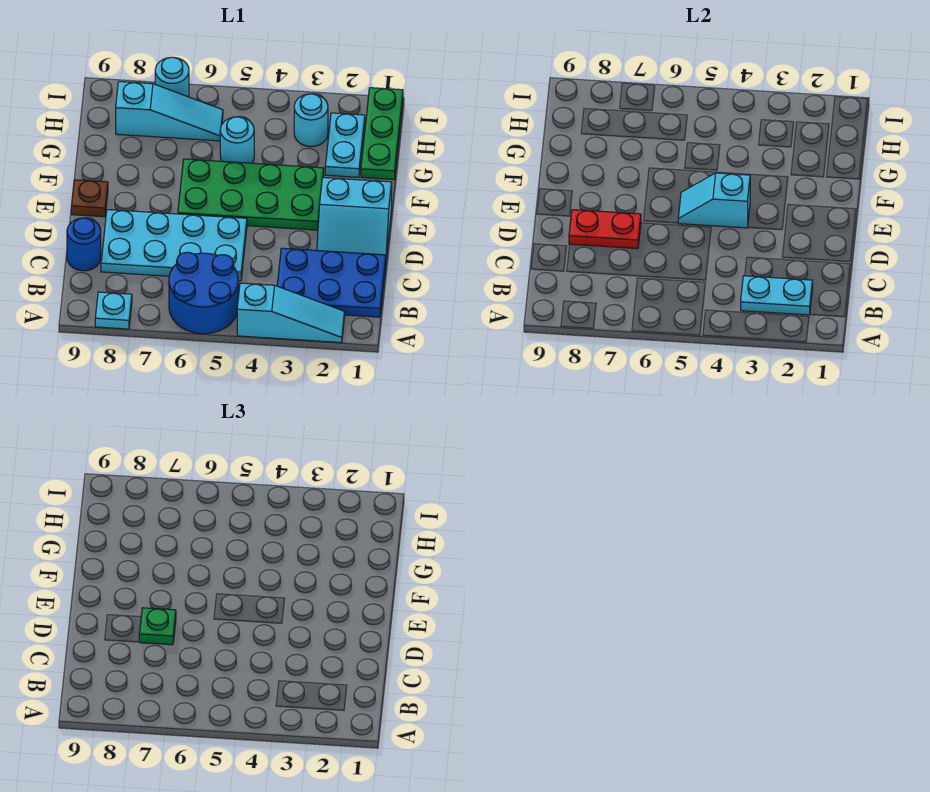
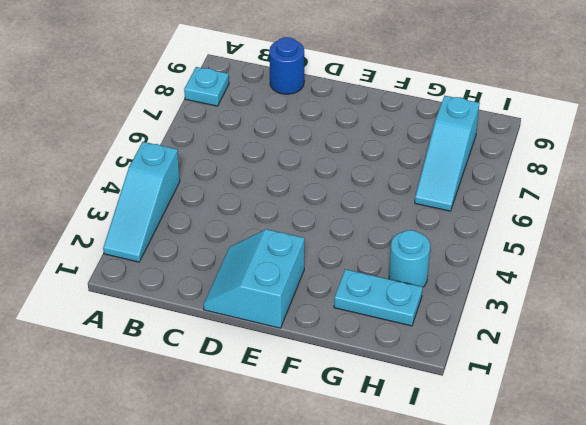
none -> blue round brick A5:B6 level 1
none -> blue plate B1:C3 level 1
none -> cyan plate C5:D8 level 1

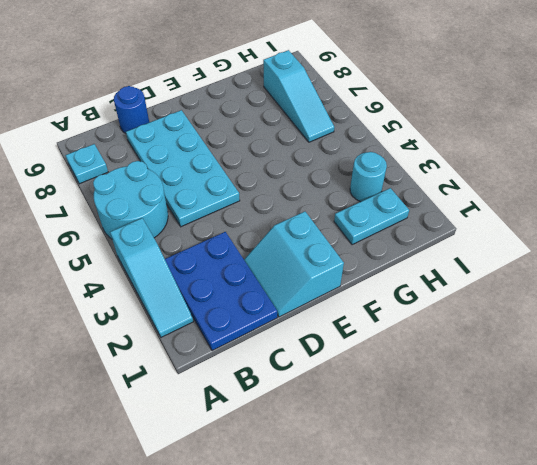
cyan round brick A5:B6 level 1 -> blue round brick A5:B6 level 1
none -> green plate E3:F6 level 1
none -> brown plate E9 level 1
none -> green plate G1:I1 level 1

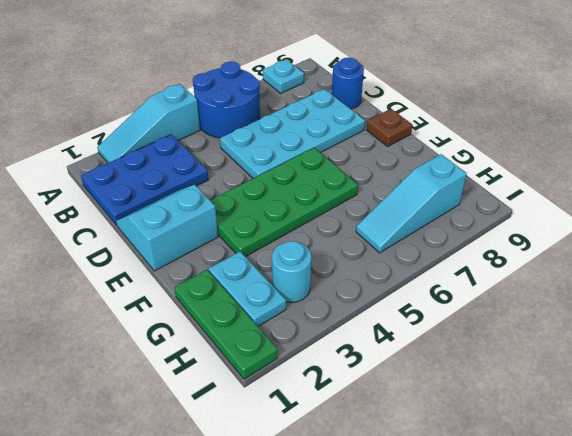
none -> cyan round brick G5 level 1
none -> cyan round brick I7 level 1
none -> cyan plate B2:B3 level 2

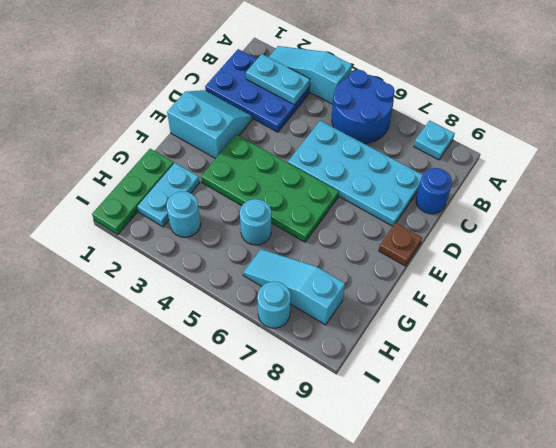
none -> red plate D7:D8 level 2
none -> cyan slope E4:E5 level 2 top 4
none -> green plate D7 level 3

